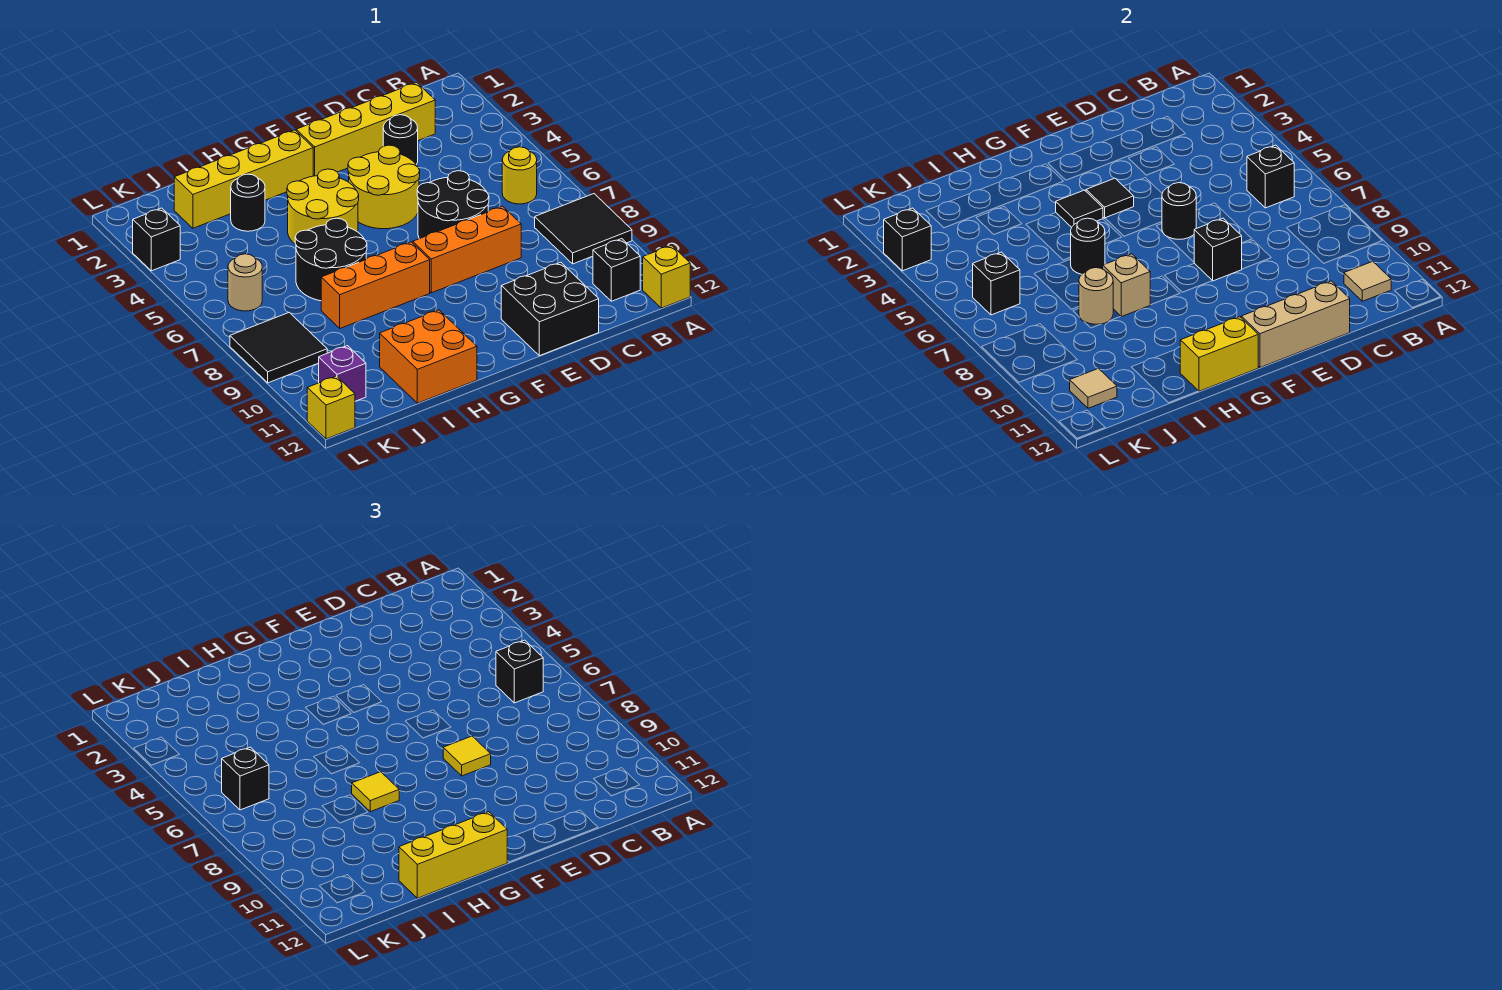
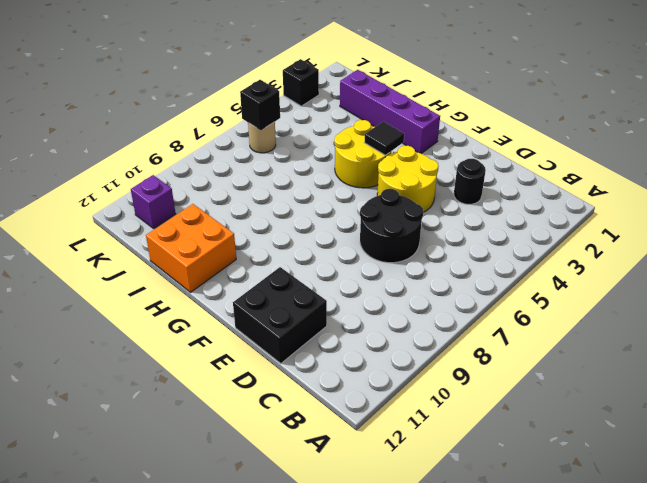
purple brick G2:J2 level 1 -> yellow brick G2:J2 level 1
none -> black tile A8:B9 level 1
none -> yellow brick A12 level 1
none -> yellow round brick B6 level 1
none -> black brick B11 level 1

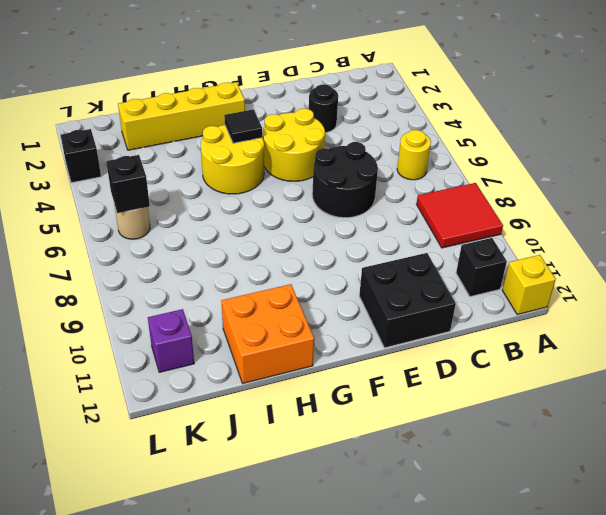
red tile A8:B9 level 1 -> black tile A8:B9 level 1
none -> yellow brick C2:F2 level 1
none -> orange brick D8:F8 level 1
none -> orange brick G8:I8 level 1
none -> black round brick H6:I7 level 1

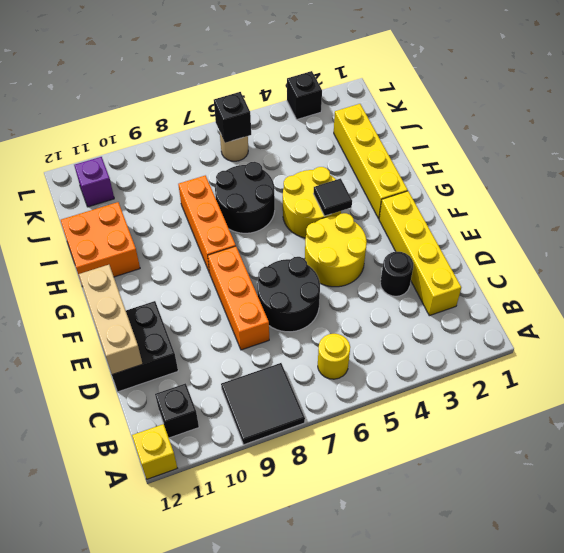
none -> black round brick I3 level 1
none -> black tile K8:L9 level 1
none -> yellow brick L12 level 1
none -> black brick B6 level 2

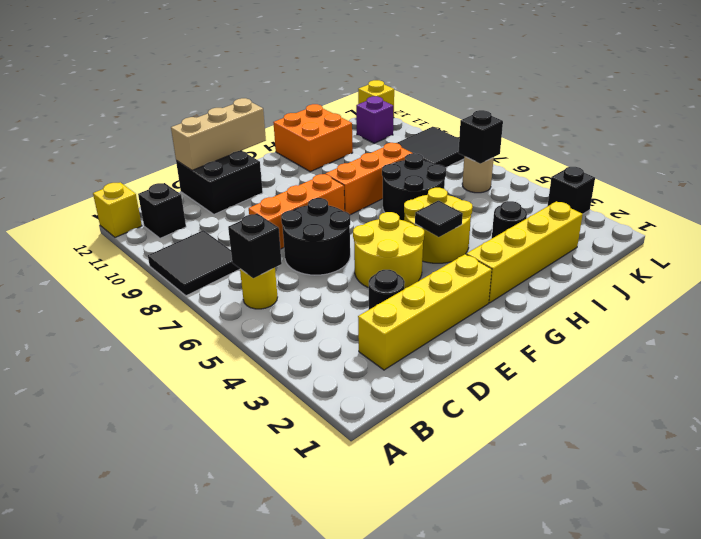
none -> tan tile B11 level 2
none -> black round brick E6 level 2
none -> black brick E8 level 2
none -> black tile F4 level 2

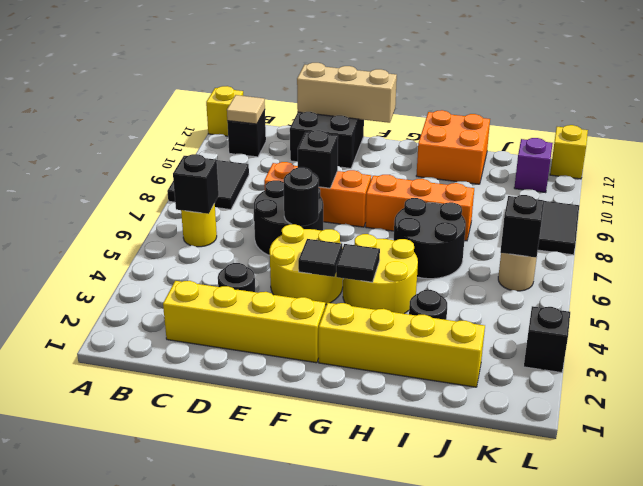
none -> yellow brick G12:H12 level 2
none -> black round brick H6 level 2
none -> tan brick H8 level 2
none -> tan round brick I8 level 2

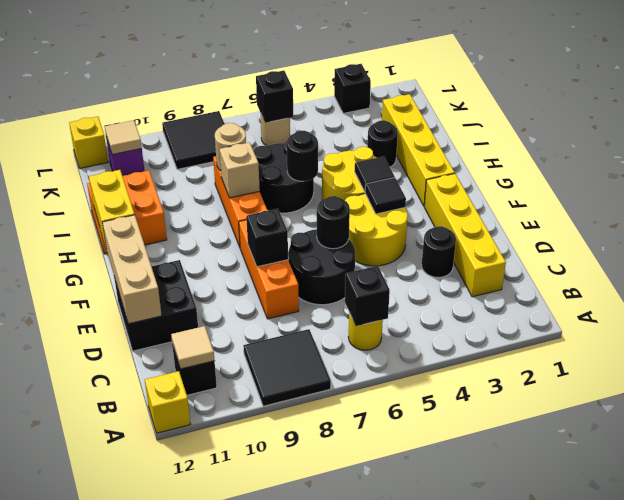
none -> black brick L3 level 2
none -> black brick B6 level 3
none -> yellow tile E8 level 3
none -> yellow brick G12:I12 level 3

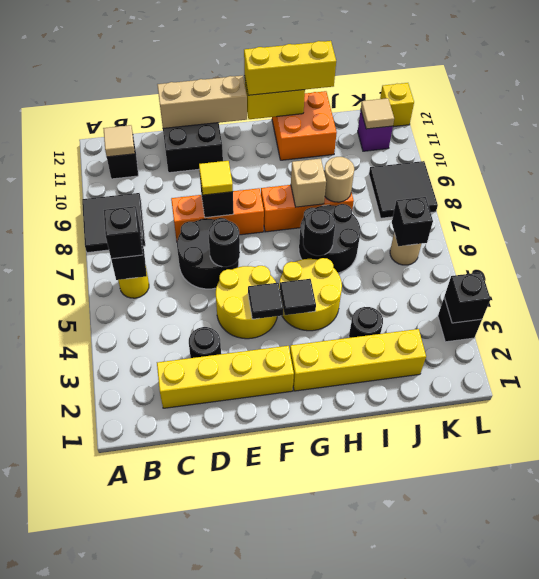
none -> yellow brick A12 level 1
none -> yellow tile H8 level 3
none -> black brick K6 level 3

